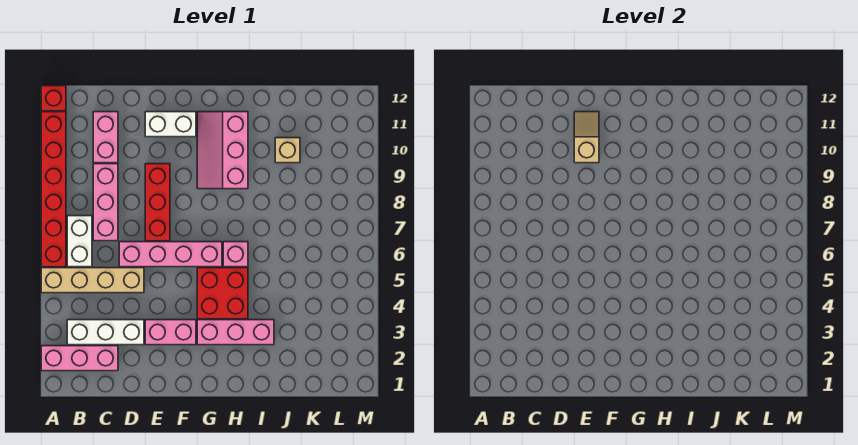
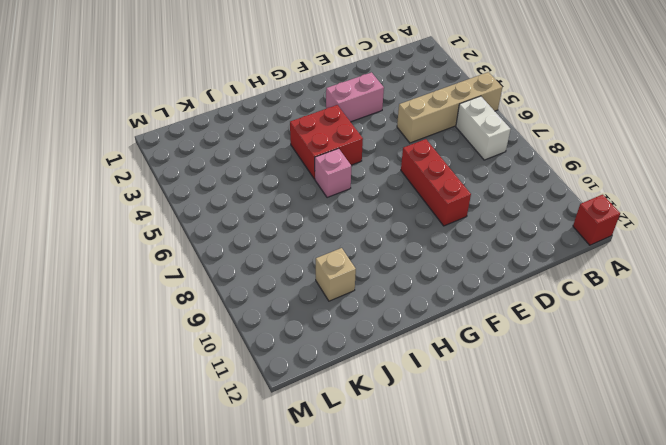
none -> pink brick A2:C2 level 1
none -> red brick A6:A11 level 1
none -> white brick B3:D3 level 1

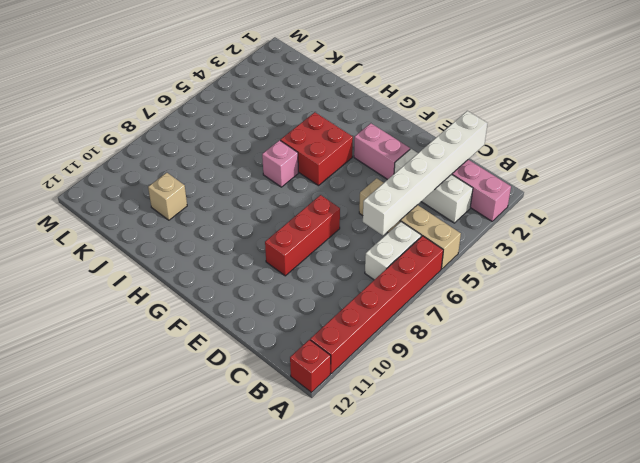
white brick C1:C6 level 2 -> none
none -> pink brick C7:C9 level 1
none -> pink brick C10:C11 level 1
none -> pink brick D6:G6 level 1

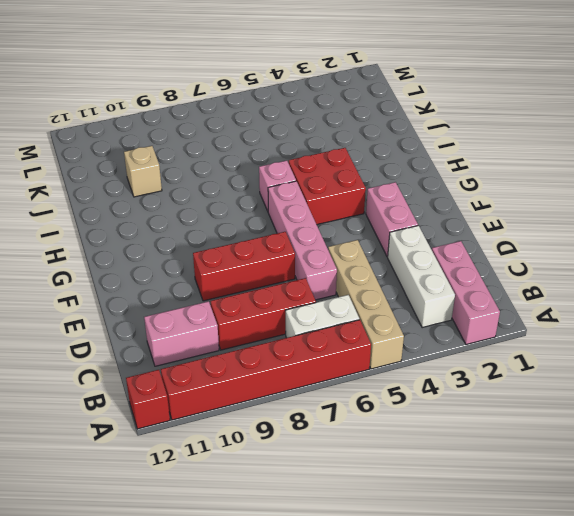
red brick C7:C9 level 1 -> pink brick C7:C9 level 1
none -> white brick E11:F11 level 1
none -> pink brick G3:I3 level 1
none -> pink slope G9:H11 level 1 top H

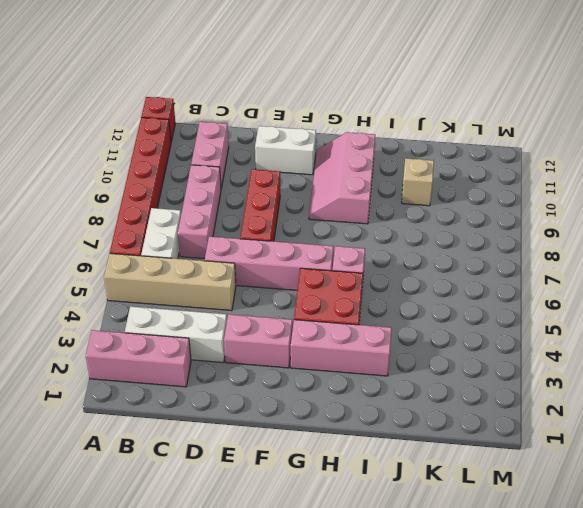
none -> tan slope E10:E11 level 2 top 10

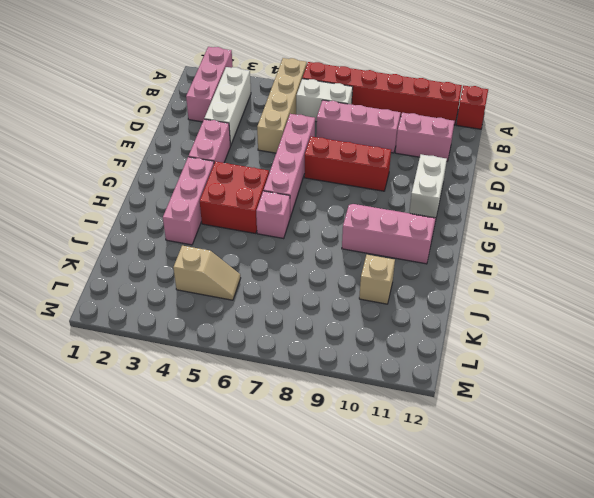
tan slope K4:K5 level 1 top 4 -> tan slope E10:E11 level 2 top 10

